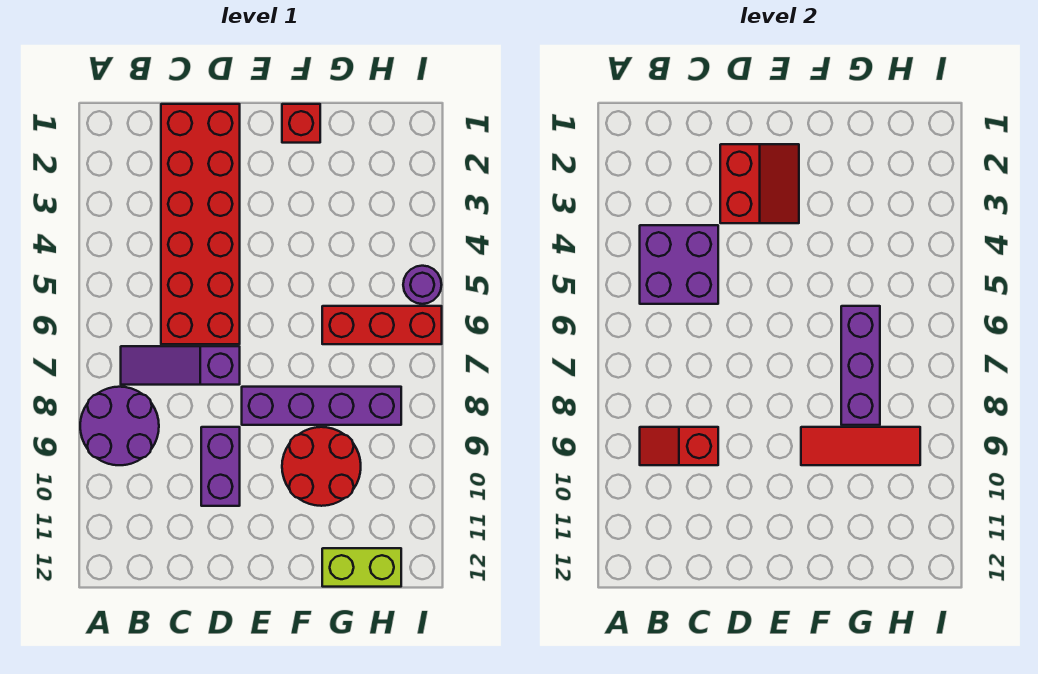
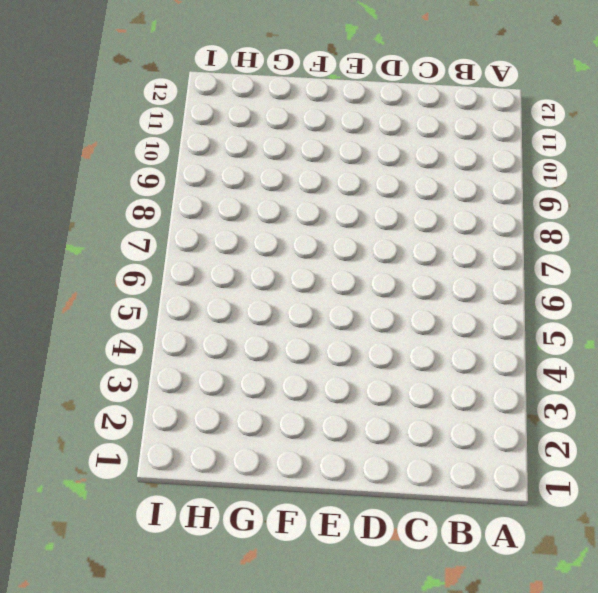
none -> purple round brick A8:B9 level 1
none -> purple slope B7:D7 level 1 top D
none -> red brick C1:D6 level 1

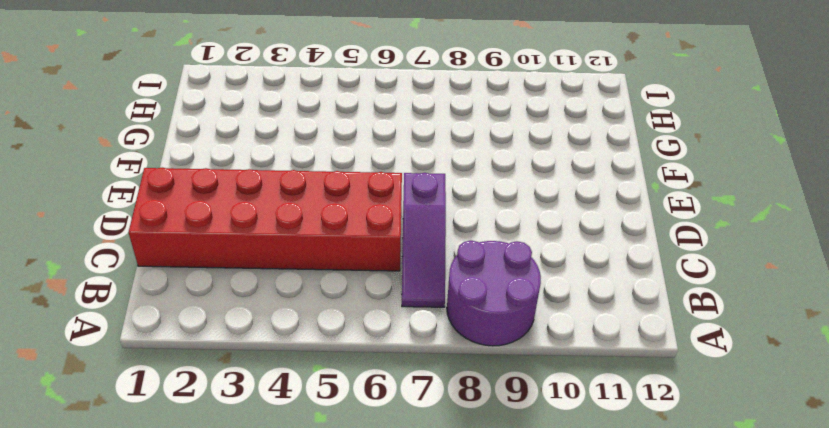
none -> purple brick D9:D10 level 1
none -> purple brick E8:H8 level 1
none -> red brick F1 level 1

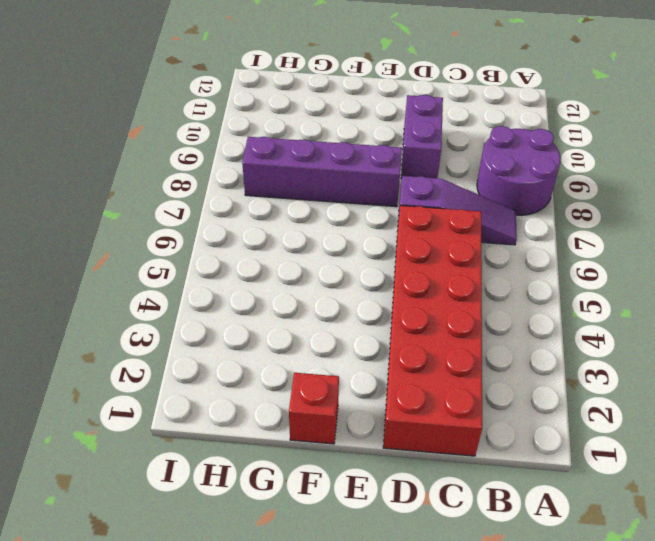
none -> red round brick F9:G10 level 1
none -> red brick G6:I6 level 1
none -> lime brick G12:H12 level 1

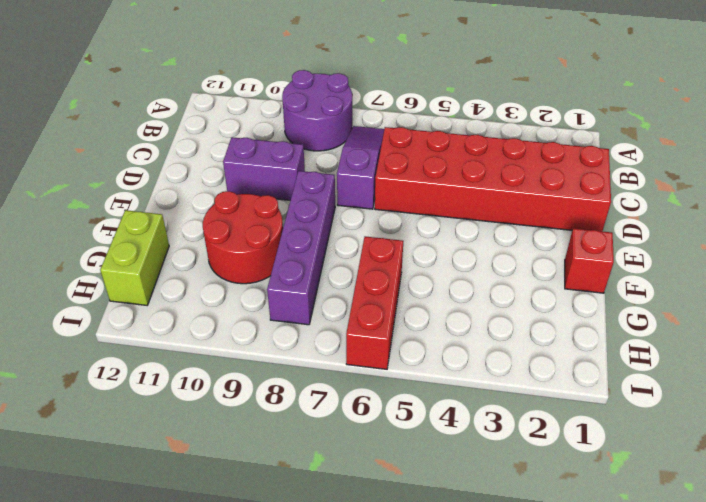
none -> purple round brick I5 level 1
none -> purple brick B4:C5 level 2
none -> red slope B9:C9 level 2 top C

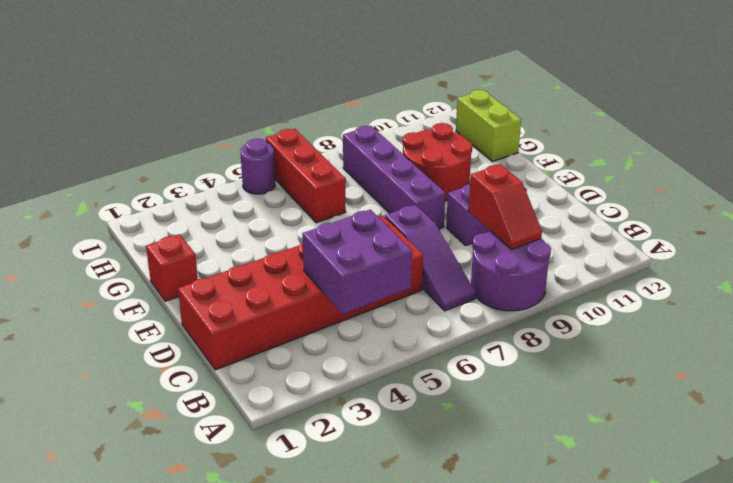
none -> red slope D2:E3 level 2 top D
none -> red tile F9:H9 level 2
none -> purple brick G6:G8 level 2

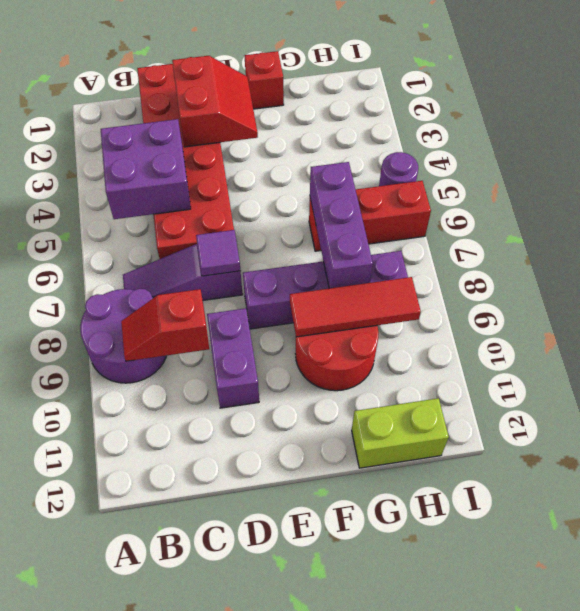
purple tile D7 level 2 -> none

